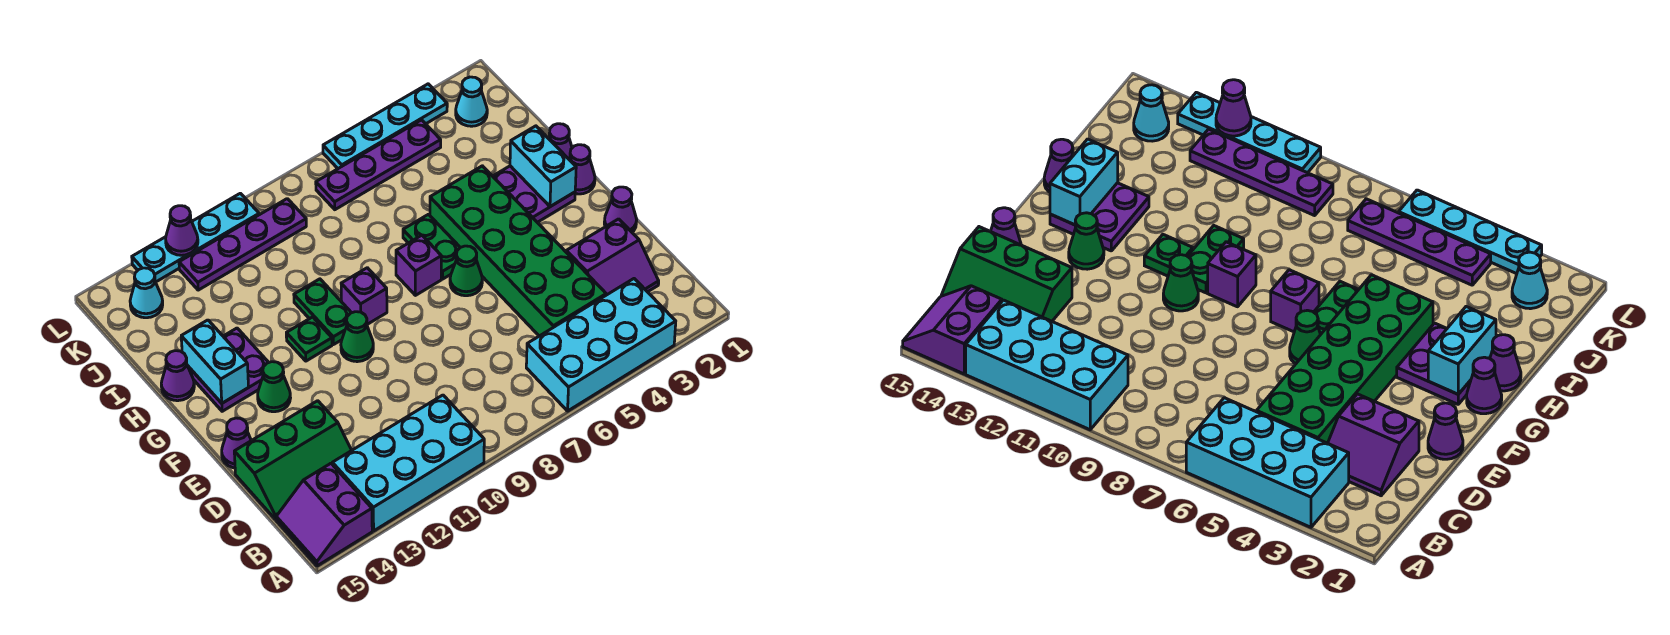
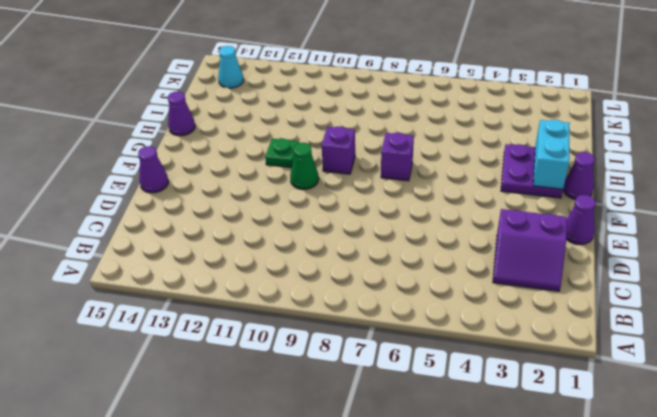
none -> cyan brick A3:B6 level 1
none -> cyan brick A10:B13 level 1
none -> purple slope A14:B15 level 1 top 14
none -> green brick C4:H5 level 1

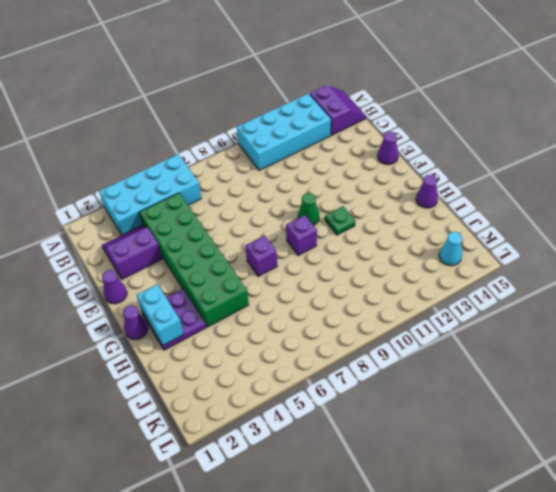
none -> green slope C13:D15 level 1 top D
none -> green cone F6 level 1
none -> green cone F13 level 1
none -> green plate G6:H6 level 1

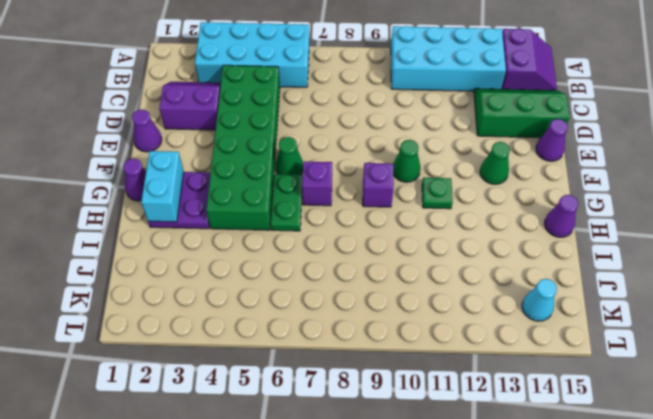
none -> green plate G10:H10 level 1
none -> purple plate G13:H14 level 1
none -> purple cone H1 level 1
none -> cyan cone K2 level 1

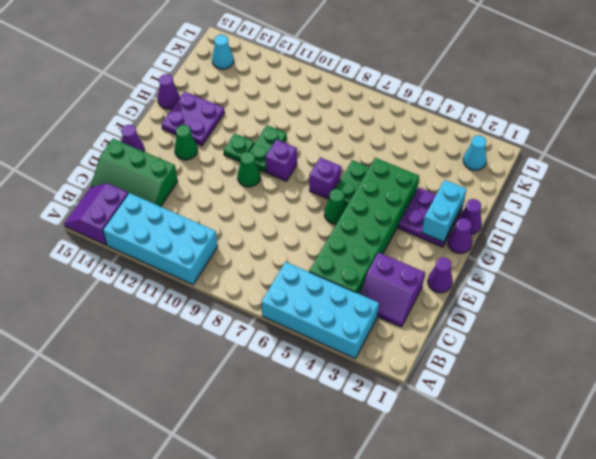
none -> purple plate K4:K7 level 1
none -> purple plate K9:K12 level 1
none -> cyan plate L3:L6 level 1
none -> cyan plate L10:L13 level 1

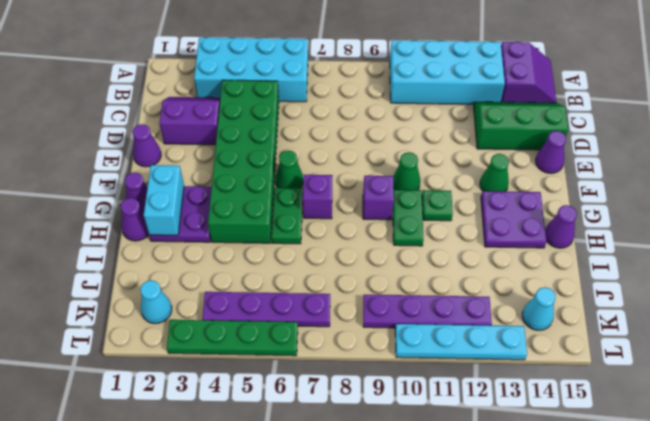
green plate L3:L6 level 1 -> cyan plate L3:L6 level 1
none -> cyan brick G14:H14 level 2
none -> purple cone L12 level 2

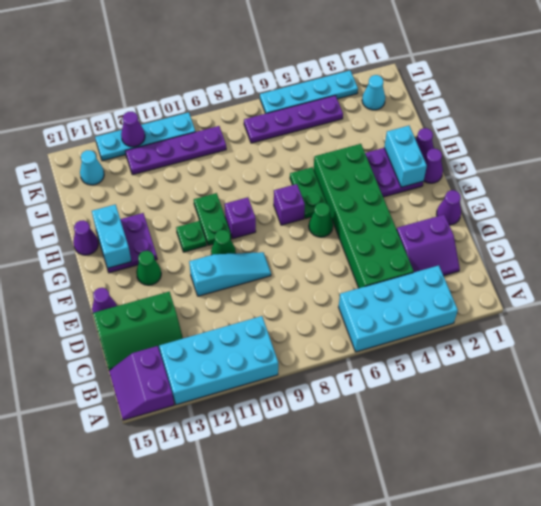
cyan slope E9:E11 level 1 top 11 -> none

